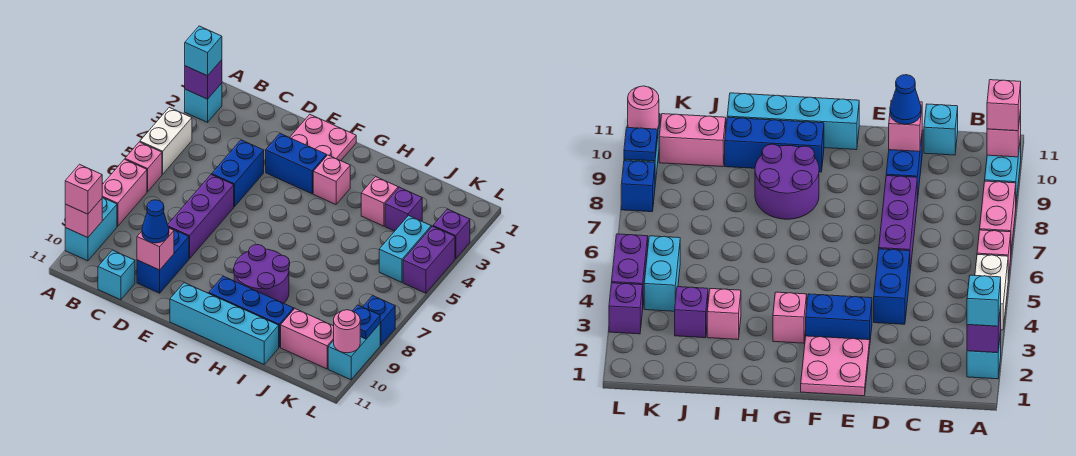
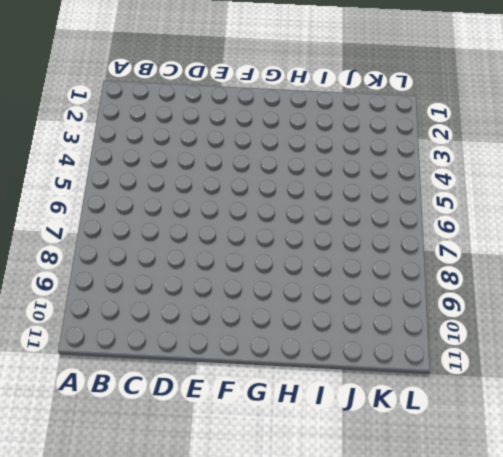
none -> cyan brick A2 level 1
none -> white brick A4:A5 level 1
none -> pink brick A6 level 1
none -> pink brick A7:A8 level 1

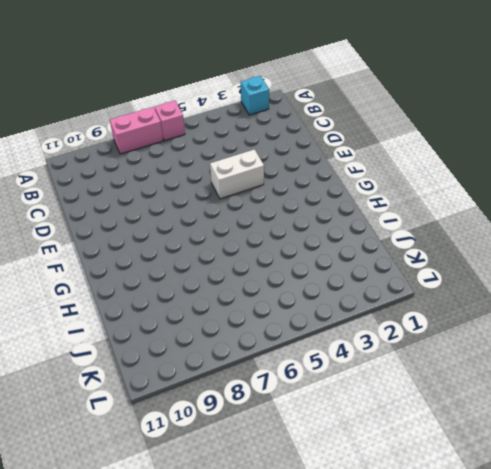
white brick E4:E5 level 1 -> white brick A4:A5 level 1
none -> cyan brick A9:A10 level 1
none -> cyan brick C11 level 1
none -> blue brick D4:D5 level 1
none -> purple brick D6:D8 level 1

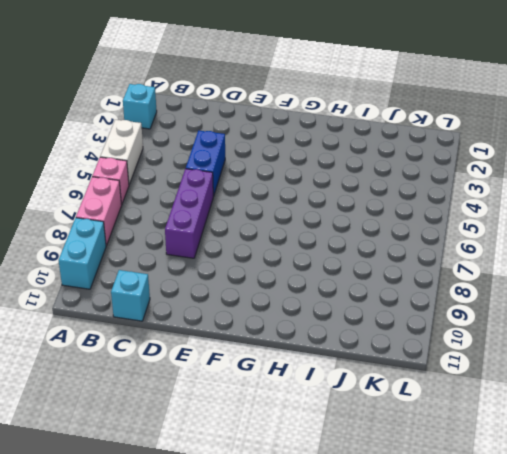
none -> blue brick D9:D10 level 1
none -> pink plate E1:F2 level 1
none -> blue brick E3:F3 level 1
none -> cyan brick F11:I11 level 1

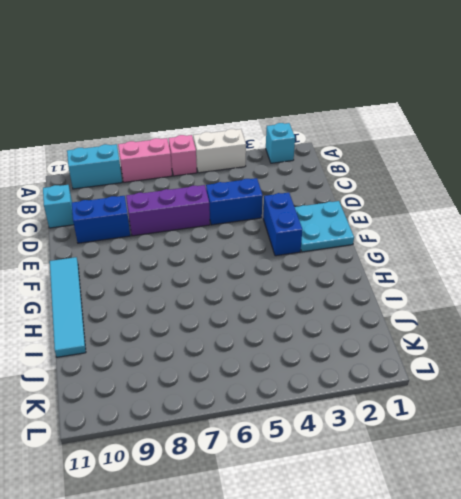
cyan plate E1:F2 level 1 -> pink plate E1:F2 level 1
cyan tile F11:I11 level 1 -> cyan brick F11:I11 level 1
none -> pink brick G3 level 1
none -> purple round brick G8:H9 level 1
none -> blue brick G10:I10 level 1
none -> pink brick I3 level 1

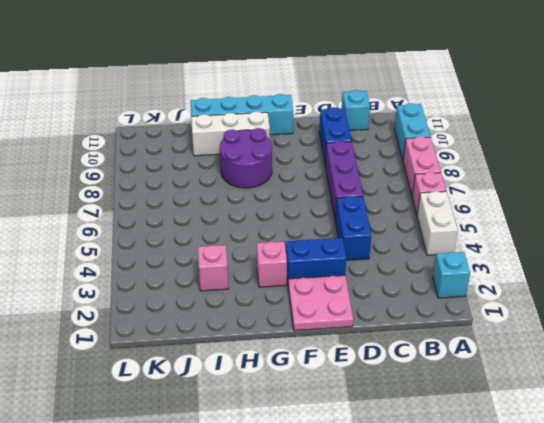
white brick G10:I10 level 1 -> blue brick G10:I10 level 1
none -> purple brick J3 level 1
none -> pink brick J10:K10 level 1
none -> cyan brick K4:K5 level 1
none -> purple brick L3 level 1

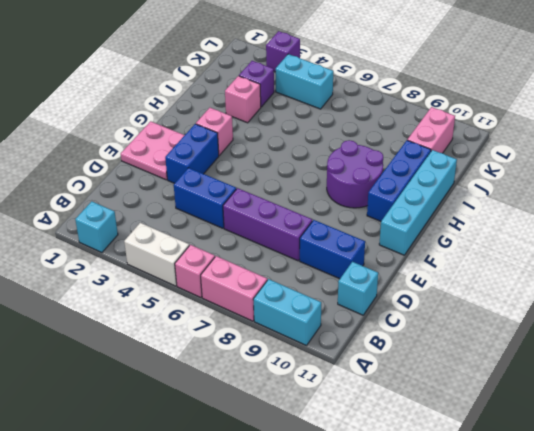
none -> purple brick L4:L5 level 1
none -> blue brick L8 level 1
none -> cyan brick L9:L10 level 1
none -> purple brick A2 level 2

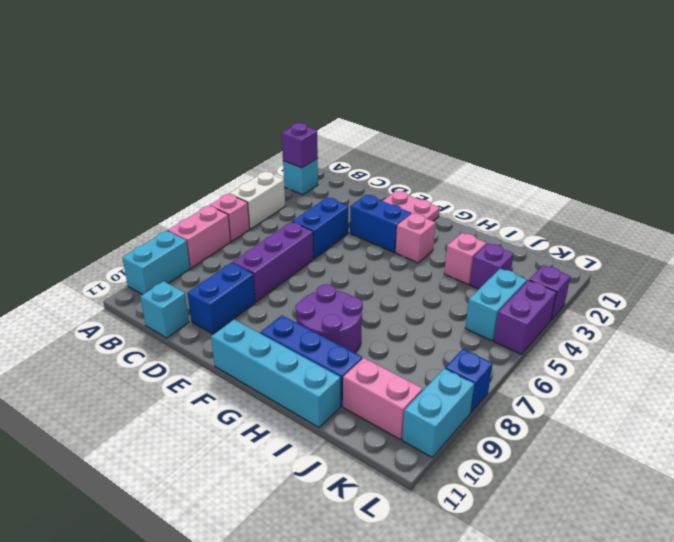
none -> pink brick A10 level 2
none -> pink brick D10 level 2
none -> blue plate L9 level 2
none -> pink round brick L10 level 2

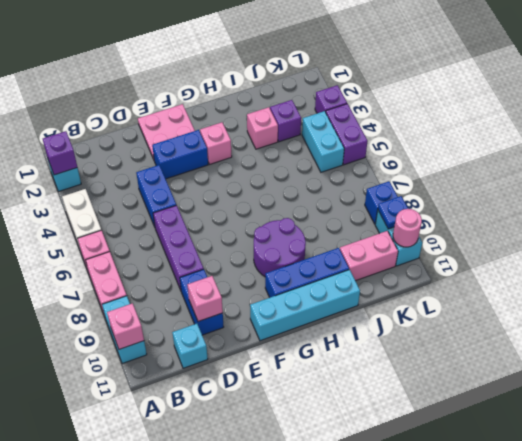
none -> cyan brick A2 level 3
none -> pink brick A10 level 3
none -> blue cone D10 level 3

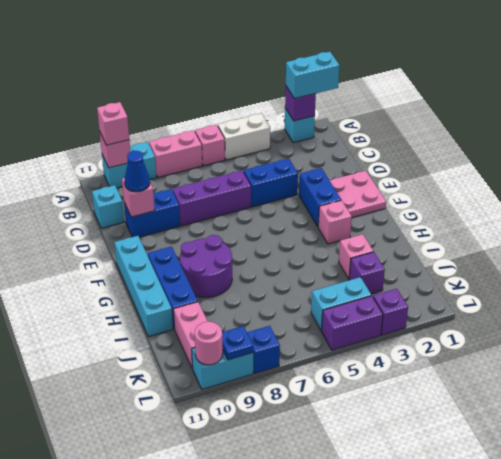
cyan brick A1:A2 level 3 -> cyan brick A2 level 3

